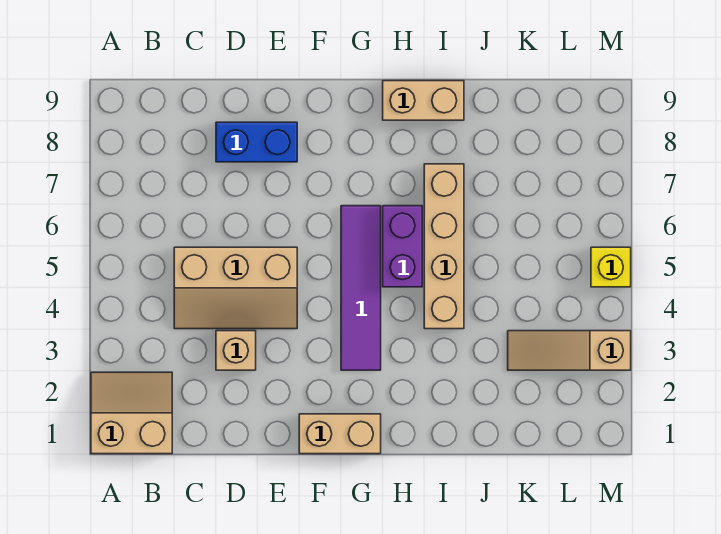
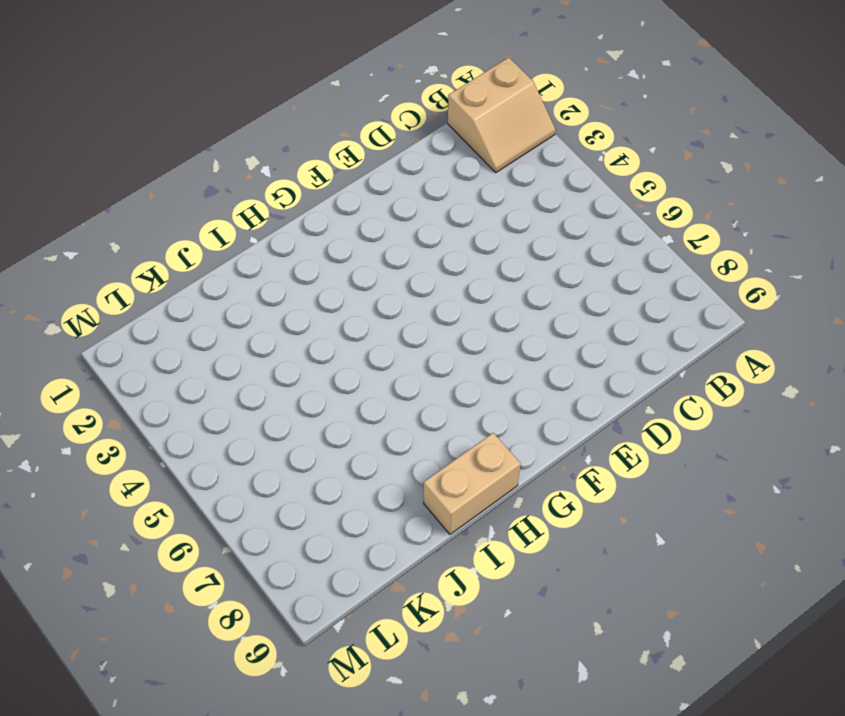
none -> tan slope C4:E5 level 1 top 5
none -> tan brick D3 level 1

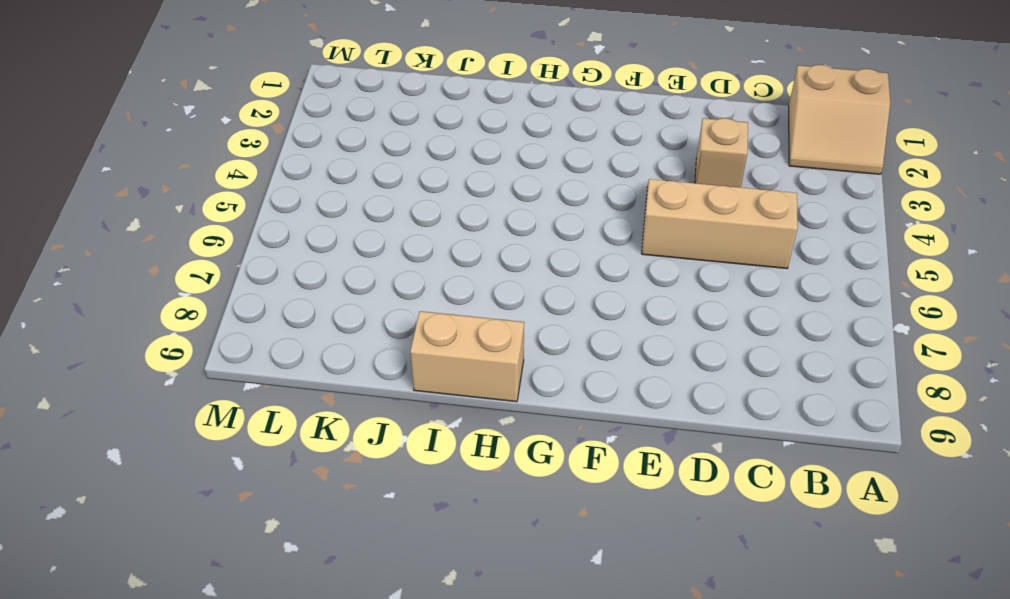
none -> blue brick D8:E8 level 1
none -> tan brick F1:G1 level 1

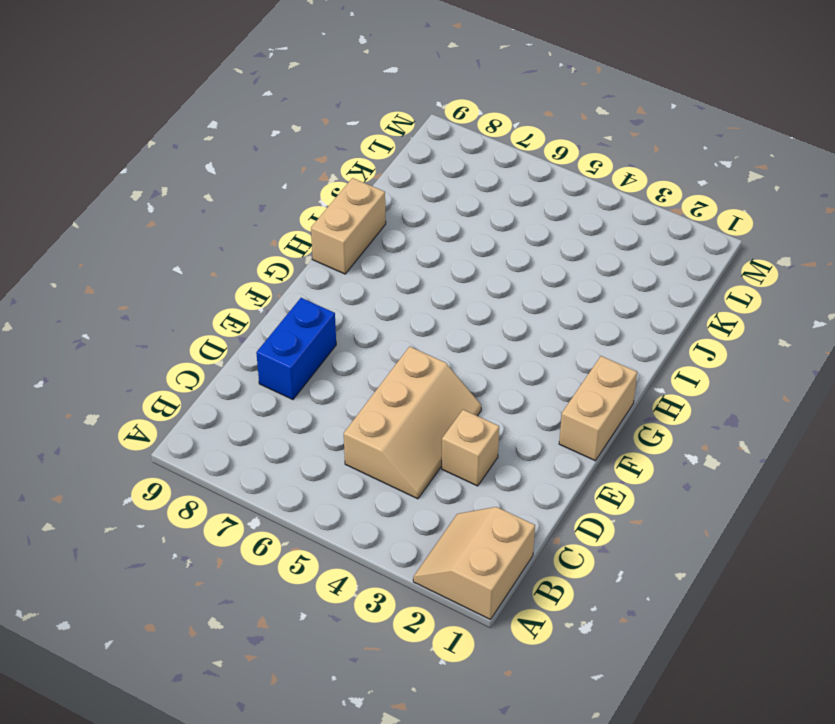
none -> purple tile G3:G6 level 1
none -> purple brick H5:H6 level 1

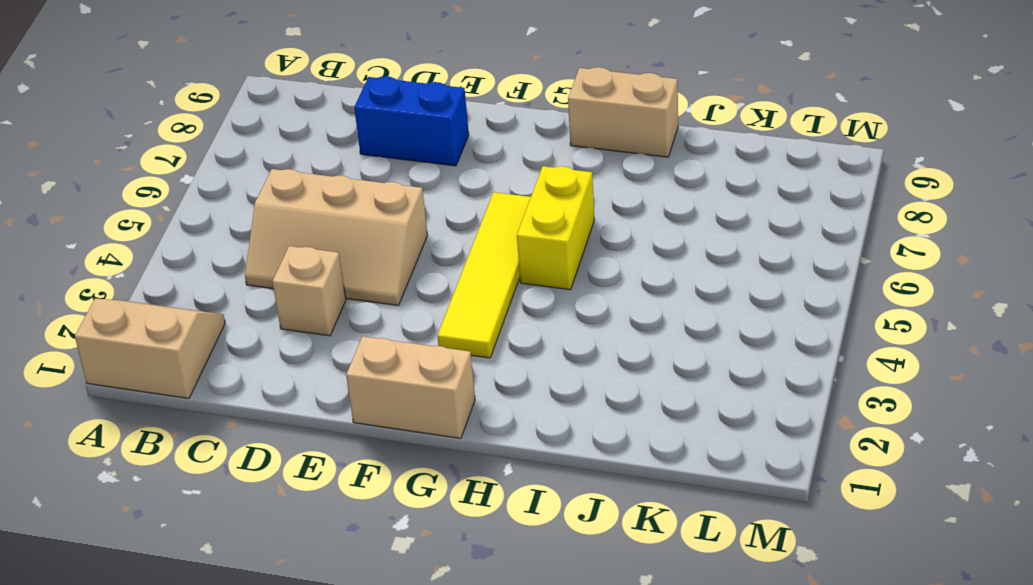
yellow tile G3:G6 level 1 -> purple tile G3:G6 level 1
yellow brick H5:H6 level 1 -> purple brick H5:H6 level 1
none -> tan brick I4:I7 level 1
none -> tan slope K3:M3 level 1 top M

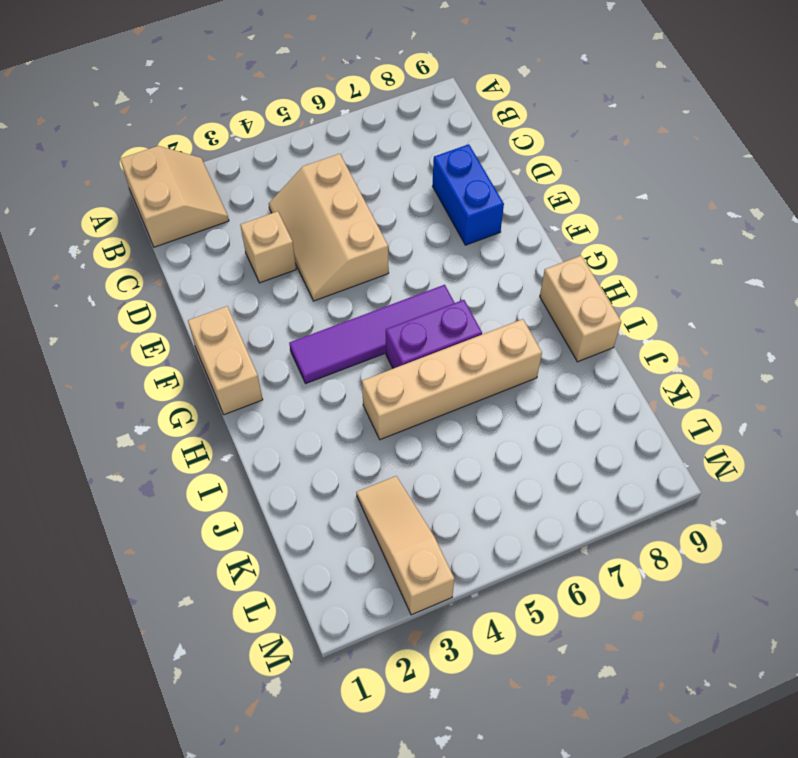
none -> yellow brick M5 level 1

